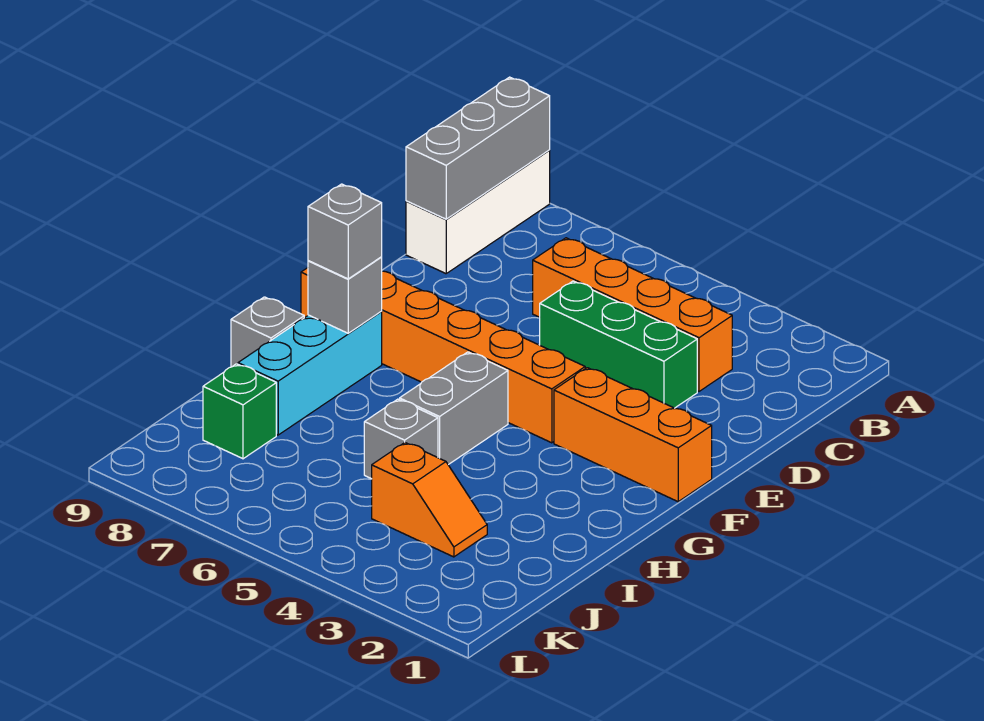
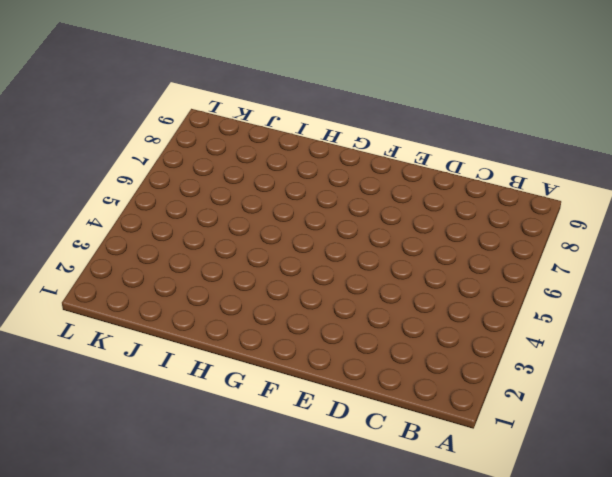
none -> white brick A9:C9 level 1
none -> orange brick C3:C6 level 1
none -> green brick D3:D5 level 1

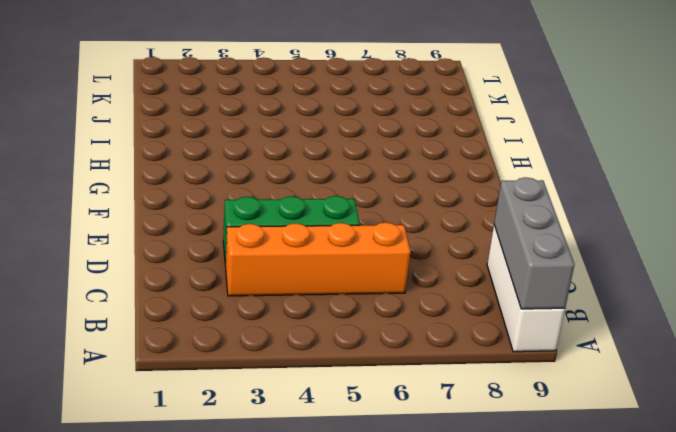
none -> orange brick F1:F3 level 1
none -> orange brick F4:F9 level 1
none -> grey brick G5:H5 level 1

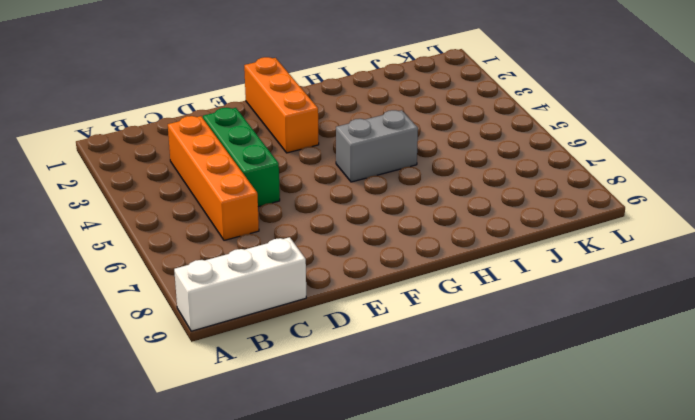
none -> orange brick F4:F9 level 1
none -> cyan brick G8:I8 level 1
none -> grey brick H9 level 1

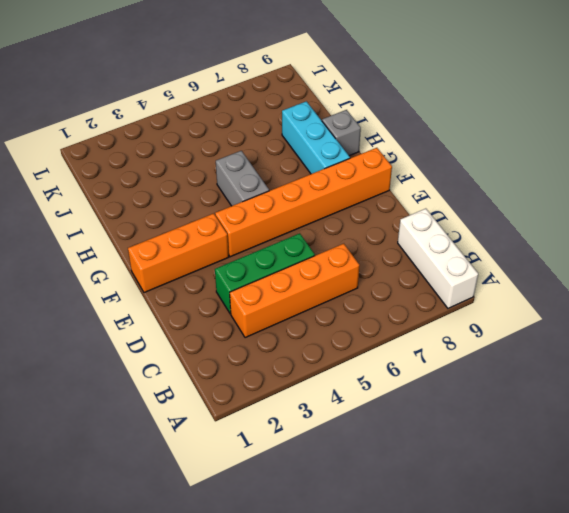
none -> grey brick I5 level 1
none -> orange slope J3:J4 level 1 top 4
none -> green brick J8 level 1

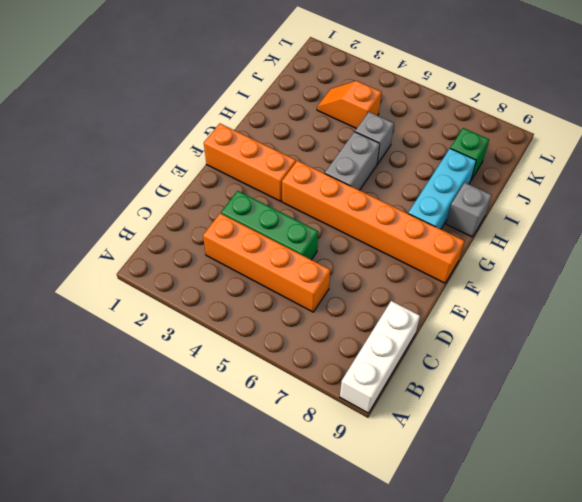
none -> grey brick A9:C9 level 2
none -> grey brick G8 level 2
none -> grey brick G8 level 3

